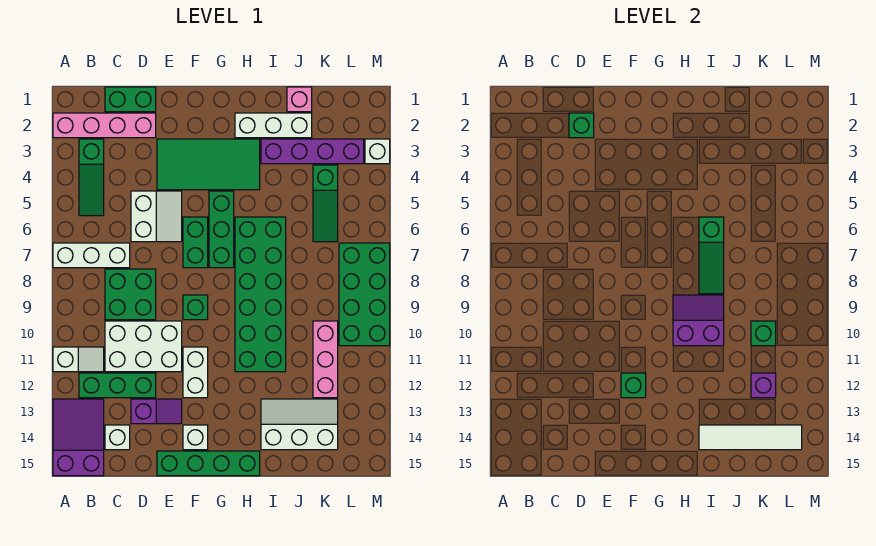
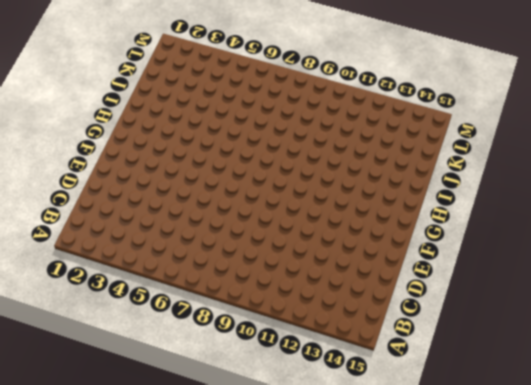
none -> pink brick A2:D2 level 1
none -> white brick A7:C7 level 1
none -> white slope A11:B11 level 1 top A
none -> purple slope A13:B15 level 1 top 15

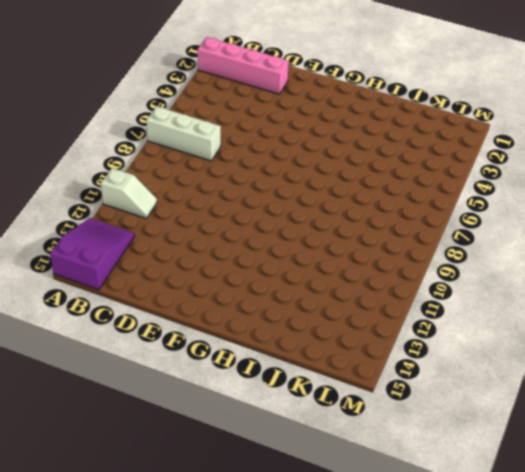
none -> green slope B3:B5 level 1 top 3
none -> green brick B12:D12 level 1
none -> green brick C1:D1 level 1
none -> green brick C8:D9 level 1

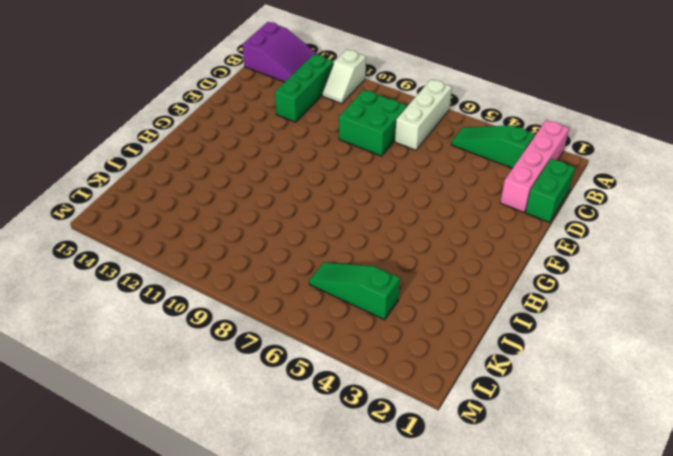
none -> white brick C10:E11 level 1
none -> white brick C14 level 1
none -> white slope D5:E6 level 1 top D
none -> purple slope D13:E13 level 1 top D

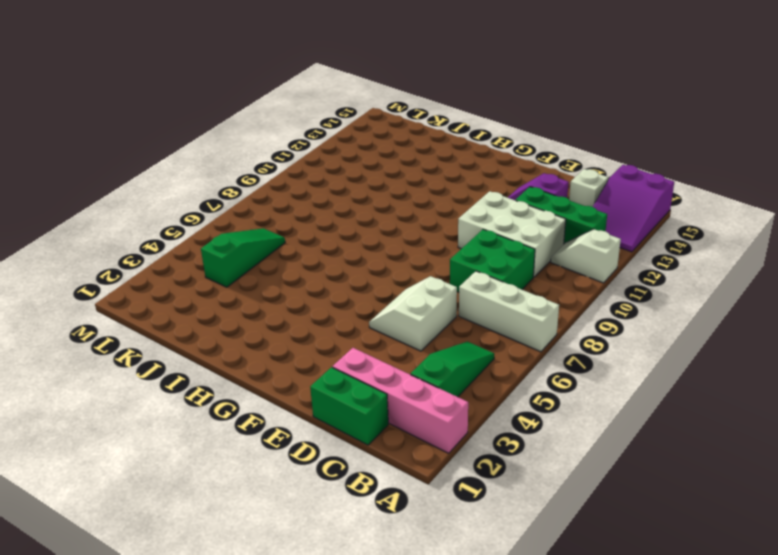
none -> green tile E3:H4 level 1
none -> green brick E15:H15 level 1
none -> green brick F6:F7 level 1
none -> green brick F9 level 1

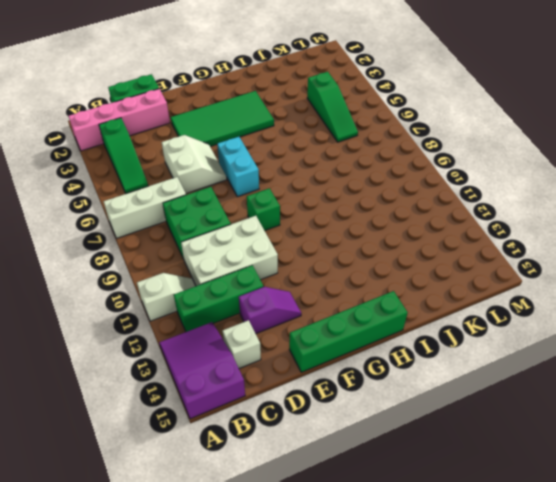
cyan brick F6:F7 level 1 -> green brick F6:F7 level 1
none -> white brick F11:F12 level 1
none -> white brick F14 level 1
none -> green brick G5:G7 level 1
none -> white brick H2:J2 level 1

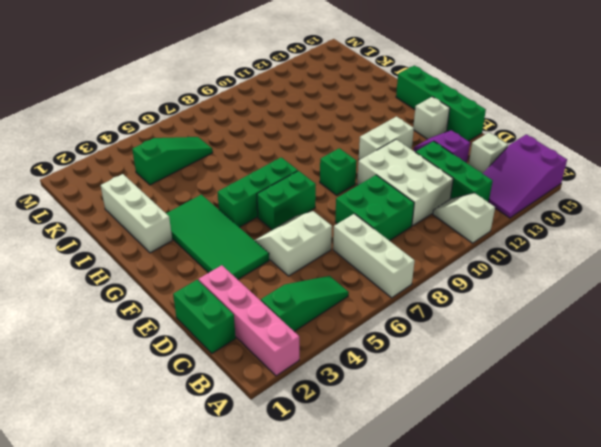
none -> green brick H6:I11 level 1
none -> purple brick I3:L3 level 1
none -> white slope I13:K14 level 1 top 14
none -> pink brick J1 level 1

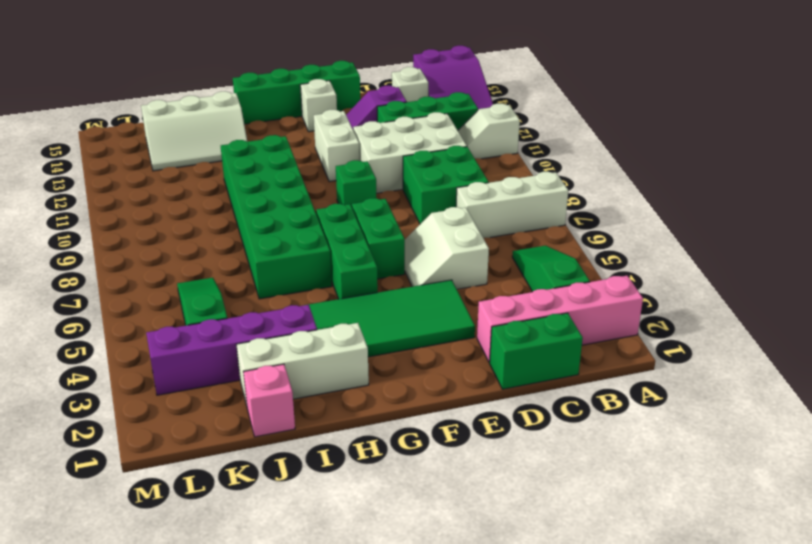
none -> pink brick K10:K12 level 1
none -> green brick L7:M10 level 1
none -> white brick M3 level 1
none -> green brick D2 level 2

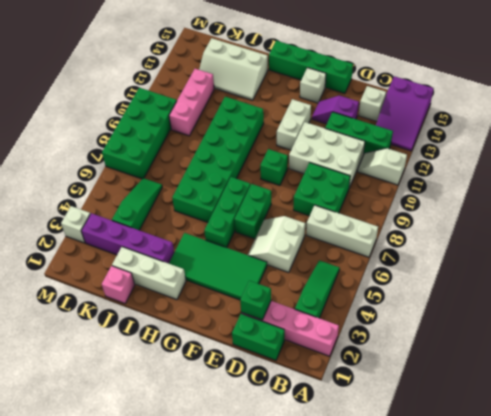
none -> green brick F12 level 2
none -> purple slope H9:I10 level 2 top 10
none -> green slope I6:I8 level 2 top 6
none -> white tile I14:L14 level 2

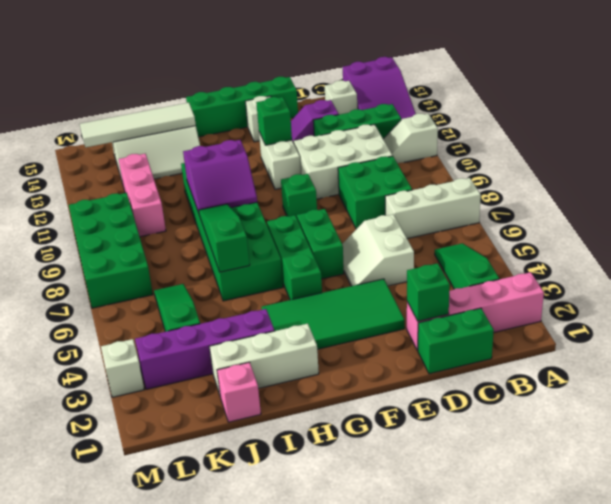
none -> green brick K10 level 2
none -> purple brick K12 level 2

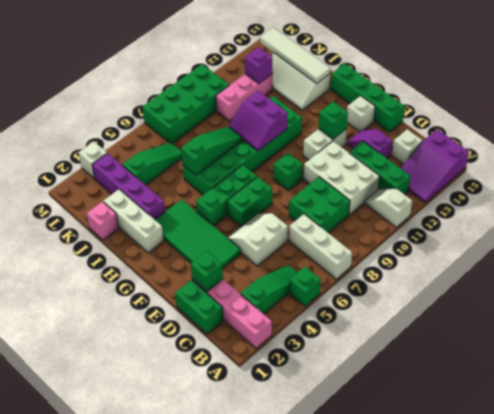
green brick A5 level 1 -> green brick K10 level 2

